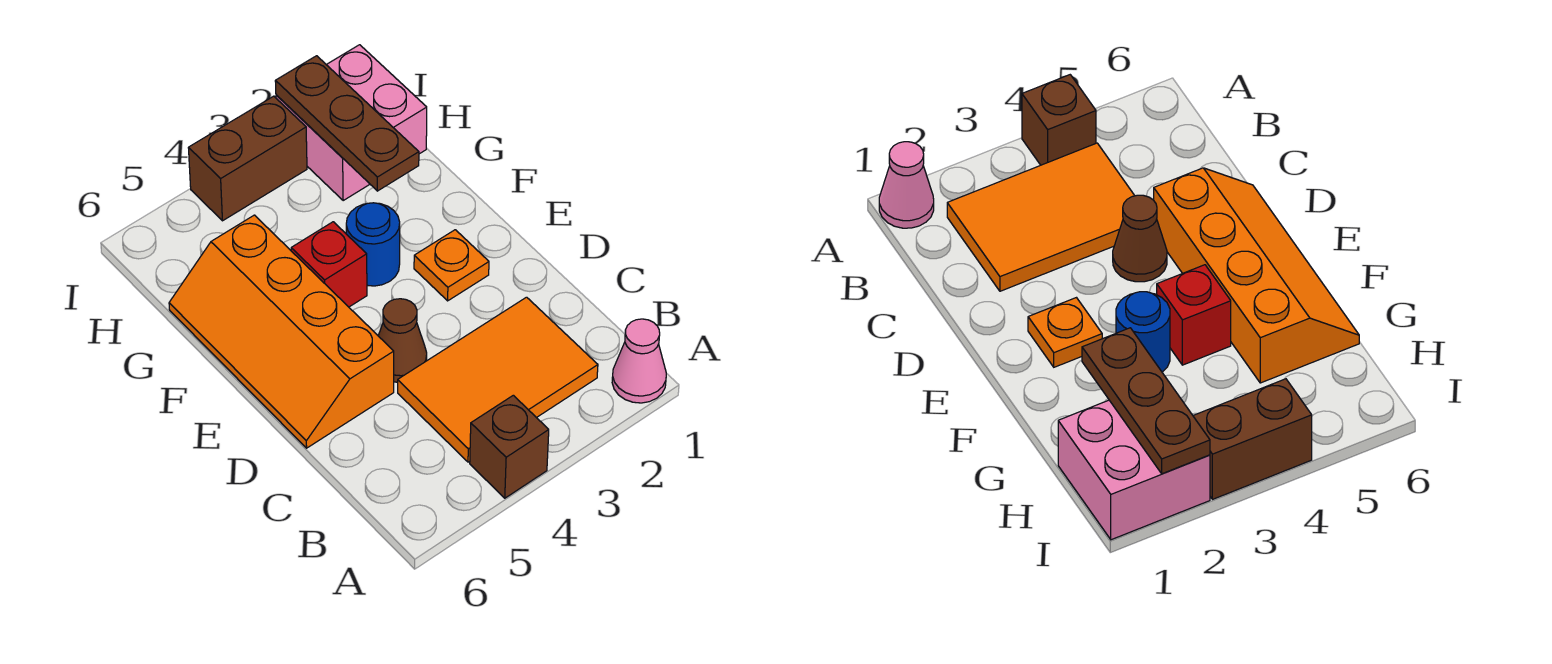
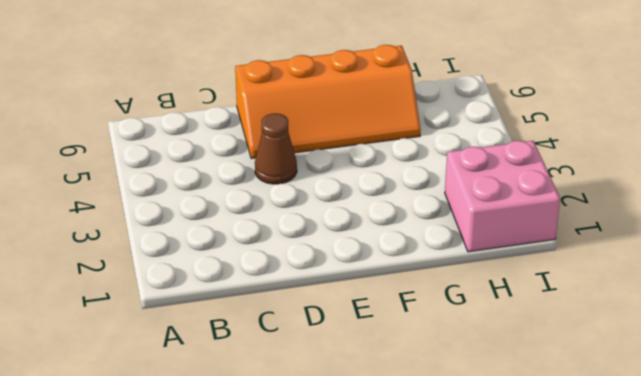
orange slope D5:G6 level 1 top 6 -> orange slope D5:G6 level 1 top 5
none -> pink cone A1 level 1
none -> brown brick A4 level 1

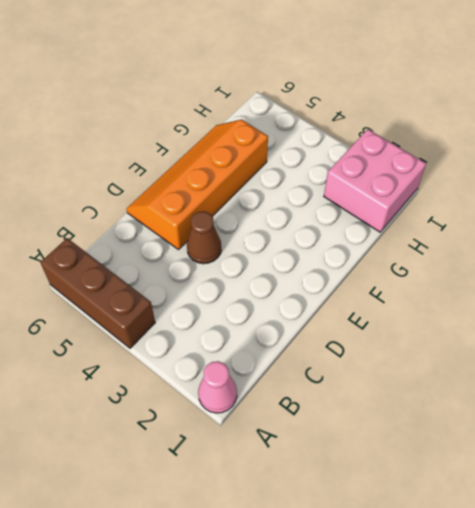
brown brick A4:A6 level 1 -> brown brick A4 level 1
none -> orange tile B2:C4 level 1
none -> orange plate E2 level 1

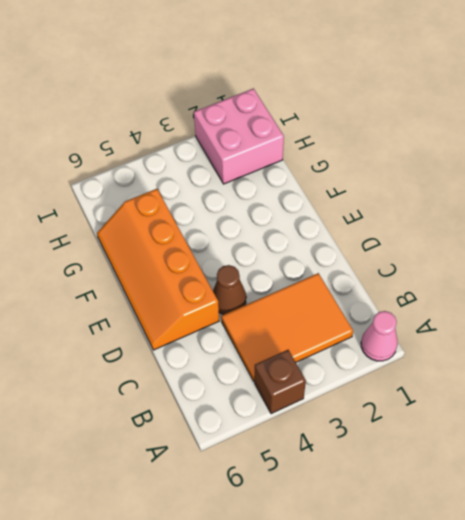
none -> orange plate E2 level 1
none -> blue round brick F3 level 1

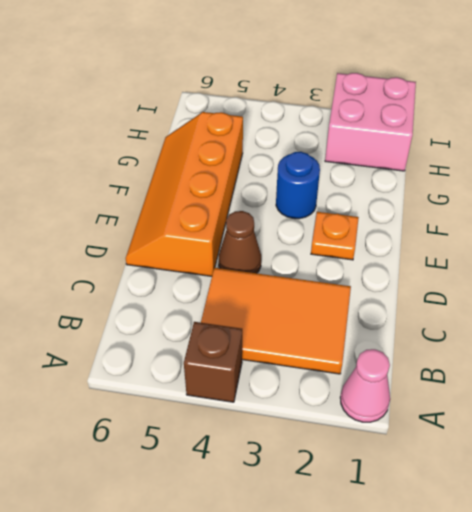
none -> red brick F4 level 1
none -> brown brick I3:I4 level 1

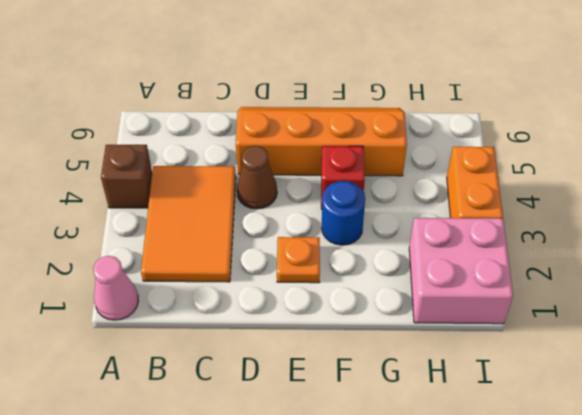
orange brick I3:I4 level 1 -> brown brick I3:I4 level 1
none -> brown plate G2:I2 level 2

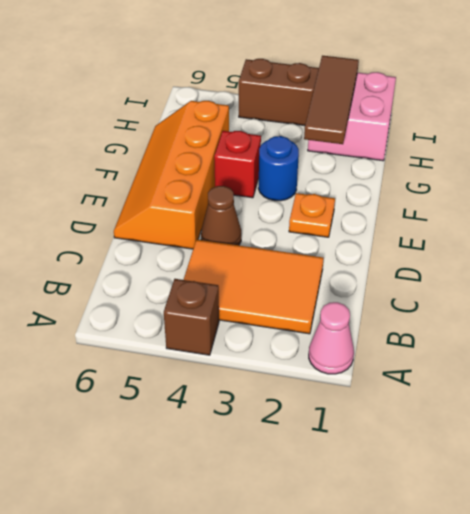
brown tile G2:I2 level 2 -> brown plate G2:I2 level 2

